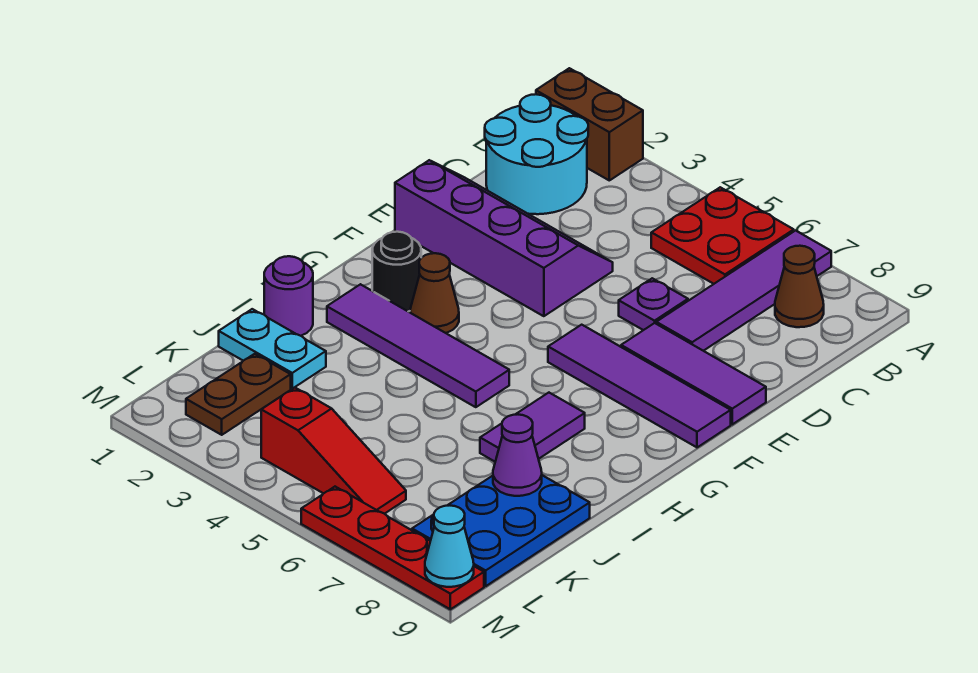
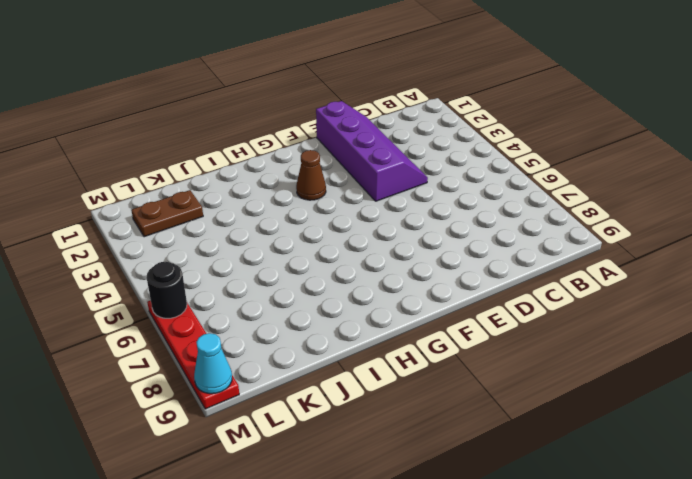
black round brick M6 level 2 -> black round brick G2 level 1
none -> brown brick A1:A2 level 1
none -> red plate A5:B6 level 1
none -> purple tile A7:D7 level 1

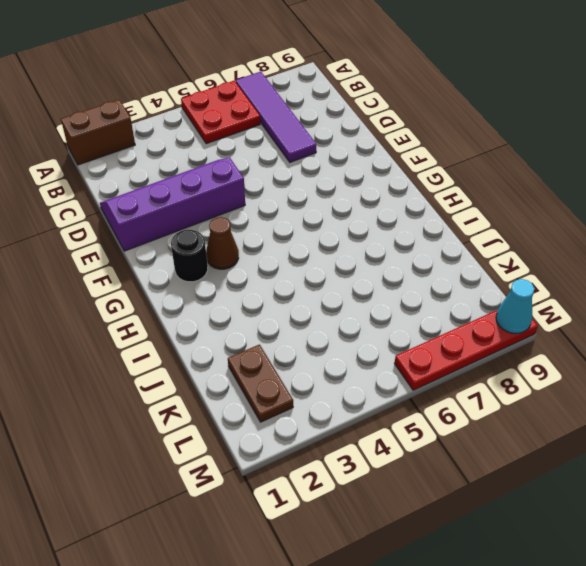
none -> cyan round brick B1:C2 level 1
none -> brown cone B8 level 1
none -> purple plate D6 level 1

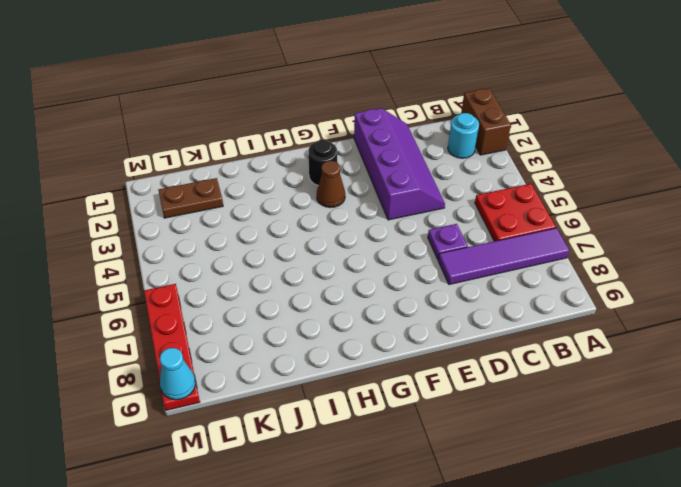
cyan round brick B2 level 1 -> cyan round brick B1:C2 level 1
none -> brown cone B8 level 1
none -> purple tile E7:E9 level 1
none -> purple tile F6:F9 level 1

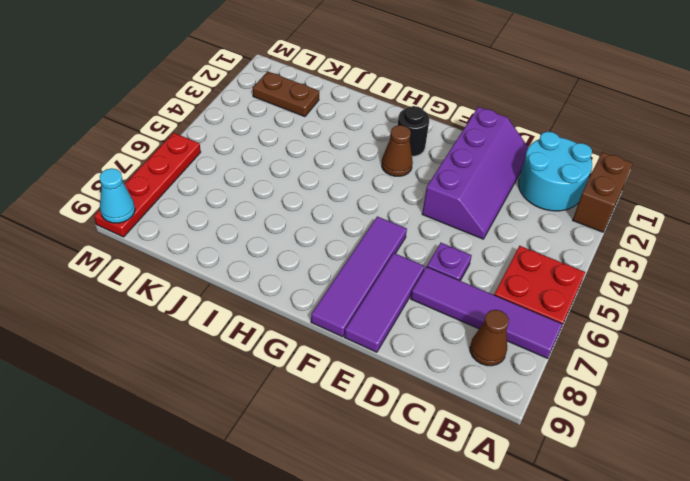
none -> purple tile H2:H5 level 1
none -> purple tile H7:I7 level 1
none -> purple round brick I1 level 1

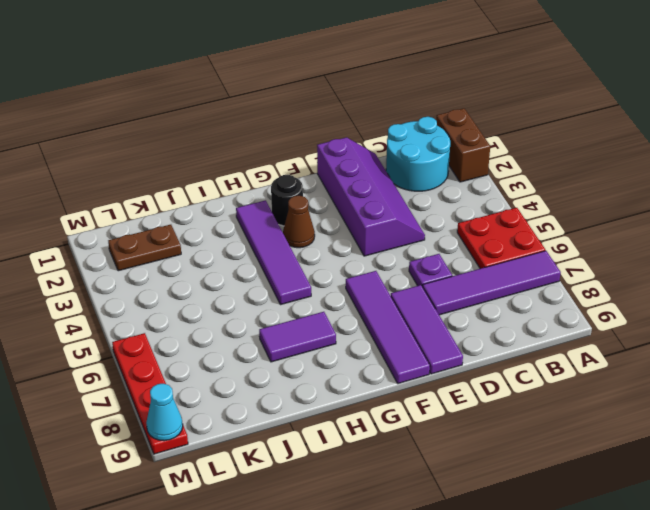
none -> brown cone B8 level 1
none -> purple round brick I1 level 1
none -> cyan plate J1:J2 level 1

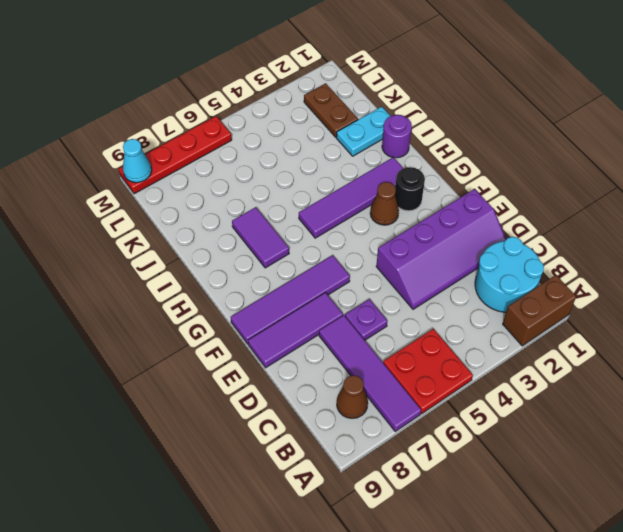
none -> blue plate J8:L9 level 1
none -> red slope L4:L6 level 1 top 4
none -> purple cone J8 level 2

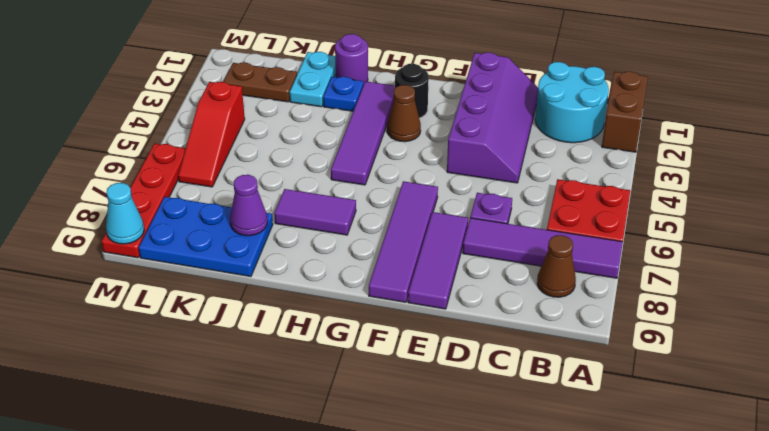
blue plate I2 level 1 -> none

